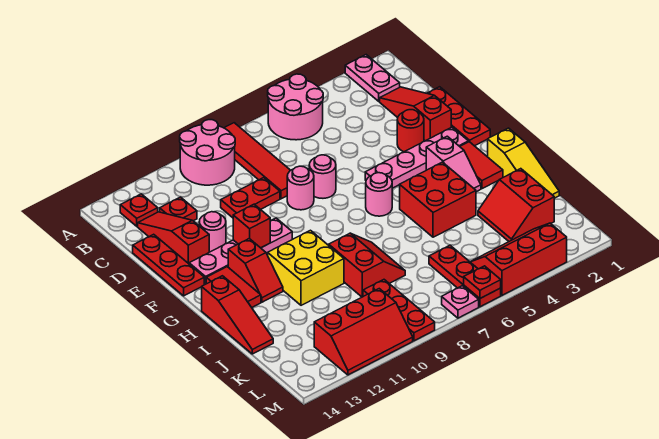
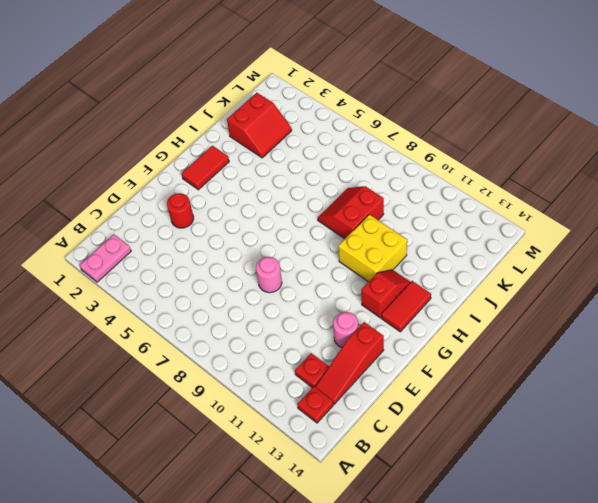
none -> pink round brick A5:B6 level 1
none -> red tile A8:D8 level 1
none -> pink round brick A9:B10 level 1
none -> red slope C2:E2 level 1 top E

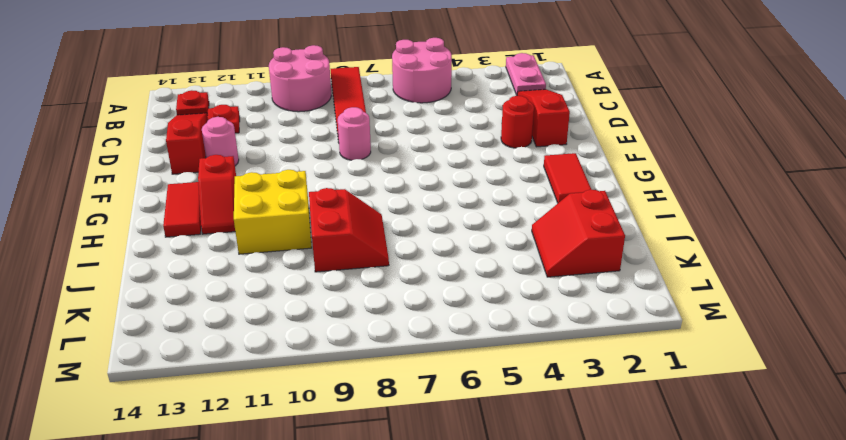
none -> red plate D1:F1 level 1
none -> red plate D9:D10 level 1
none -> red plate D14:F14 level 1
none -> pink round brick E7 level 1

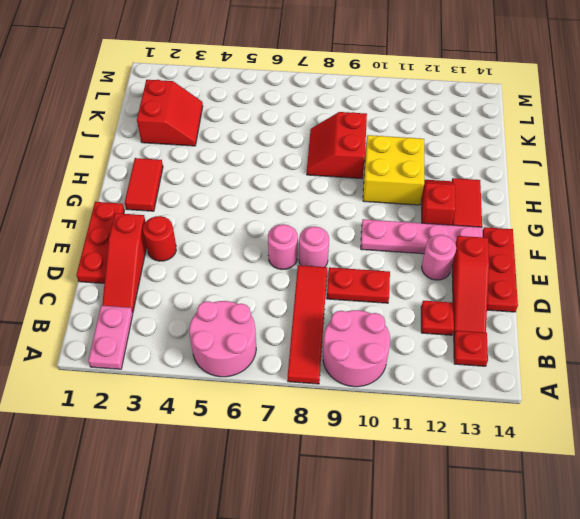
none -> pink plate F2:F5 level 1
none -> pink slope G3:H3 level 1 top G
none -> pink round brick G6 level 1
none -> yellow slope H1:J1 level 1 top H

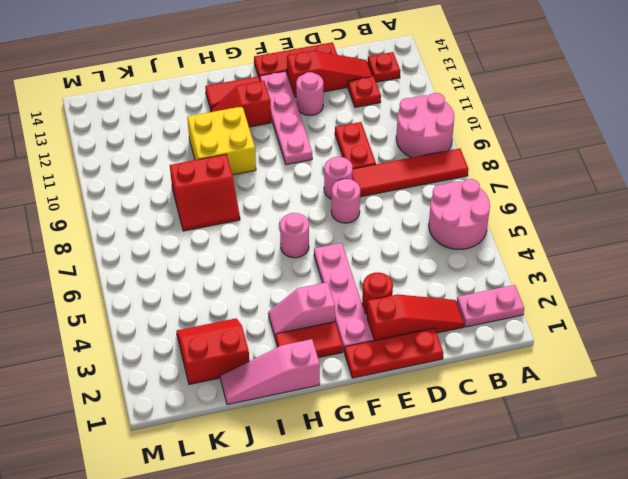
pink slope H1:J1 level 1 top H -> yellow slope H1:J1 level 1 top H
none -> red brick H4:I5 level 1
none -> red slope H14:J14 level 1 top H
none -> red plate K6:M6 level 1
none -> red plate K9:M9 level 1

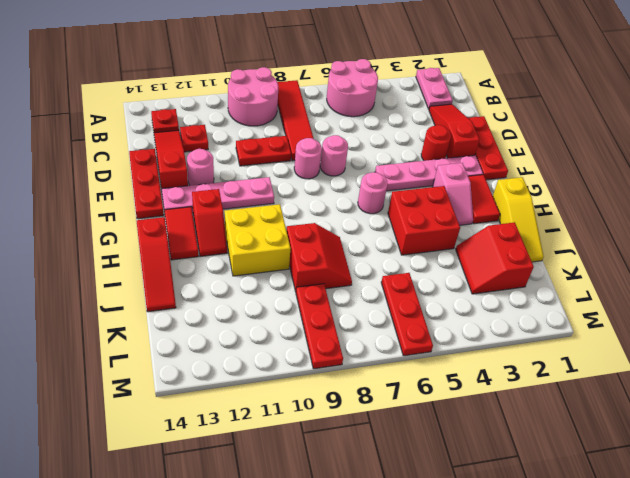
none -> red slope L3:M5 level 1 top M
none -> red slope L10:M12 level 1 top L
none -> pink plate M7 level 1
none -> red brick F11 level 2

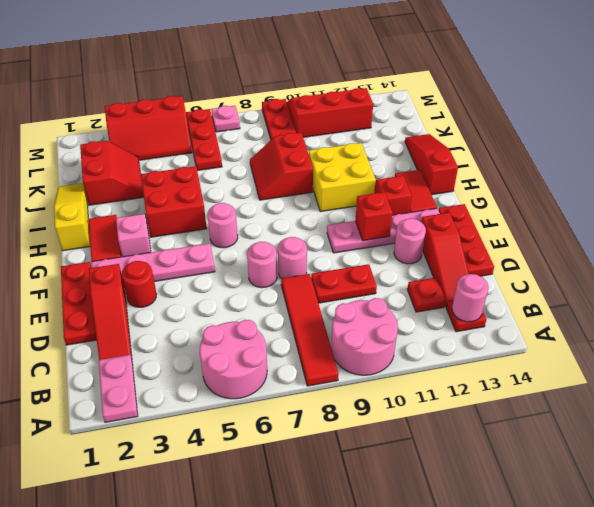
pink round brick B13 level 2 -> none
none -> red plate M6 level 2

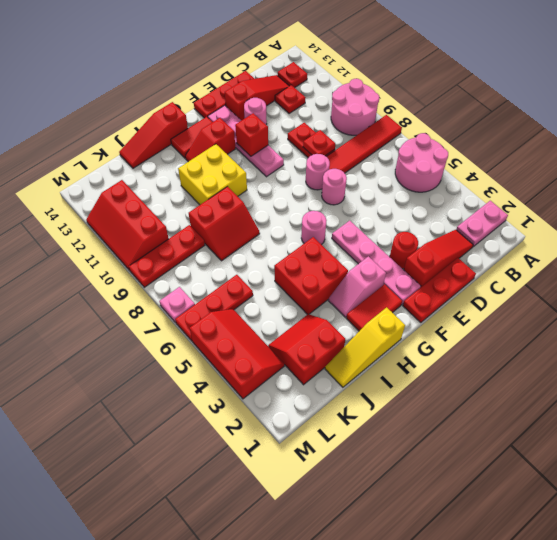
red plate D9 level 2 -> red plate M6 level 2

